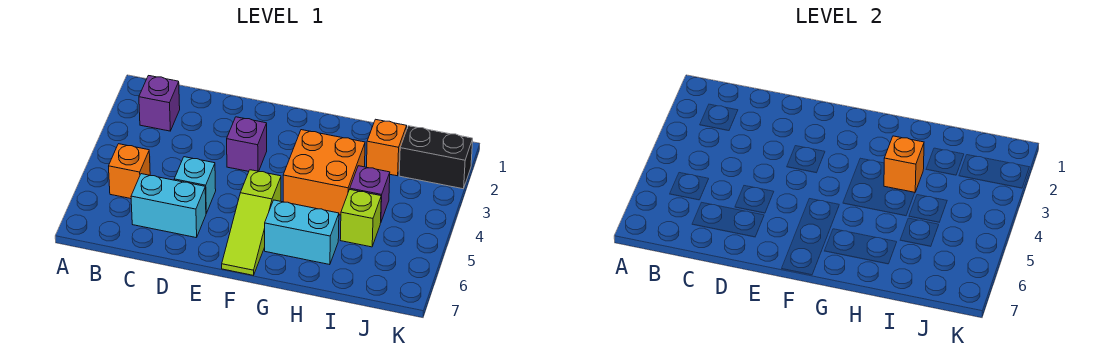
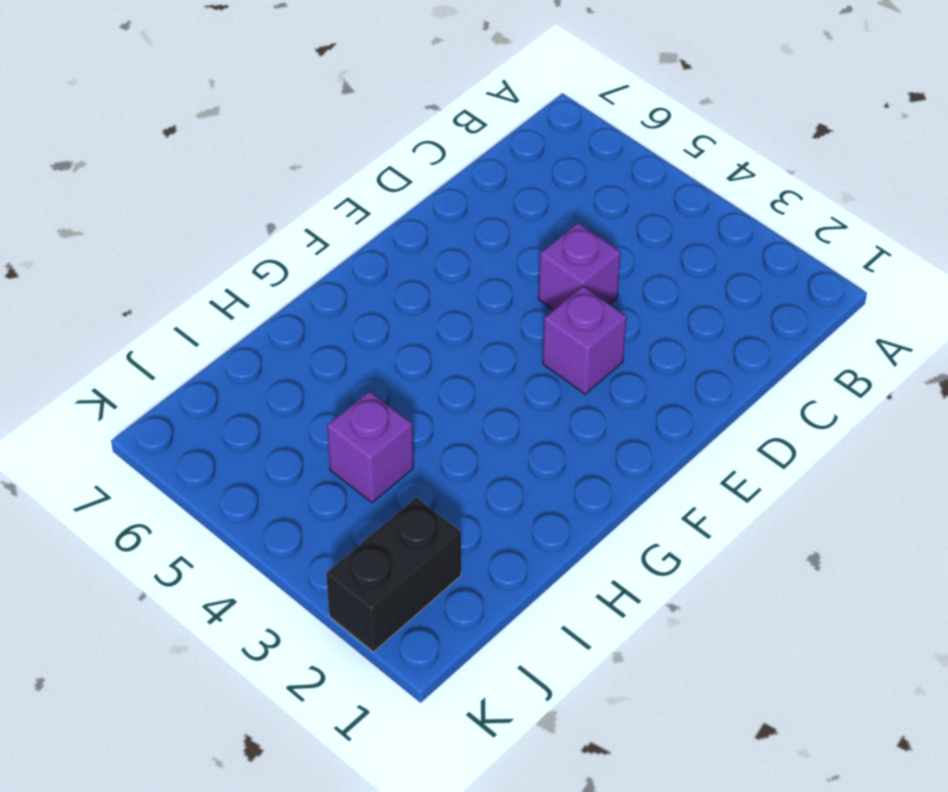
purple brick D4 level 1 -> purple brick B2 level 1
none -> orange brick B5 level 1
none -> cyan brick C6:D6 level 1
none -> cyan brick D5 level 1

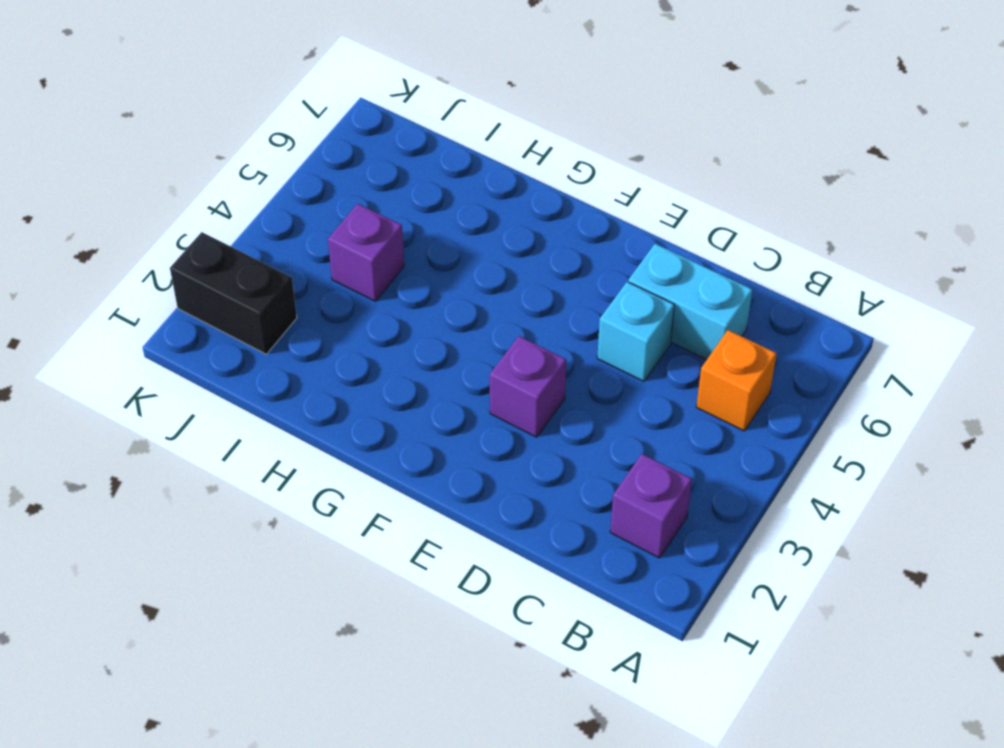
none -> lime slope F5:F7 level 1 top 5
none -> orange brick G3:H4 level 1
none -> cyan brick G6:H6 level 1

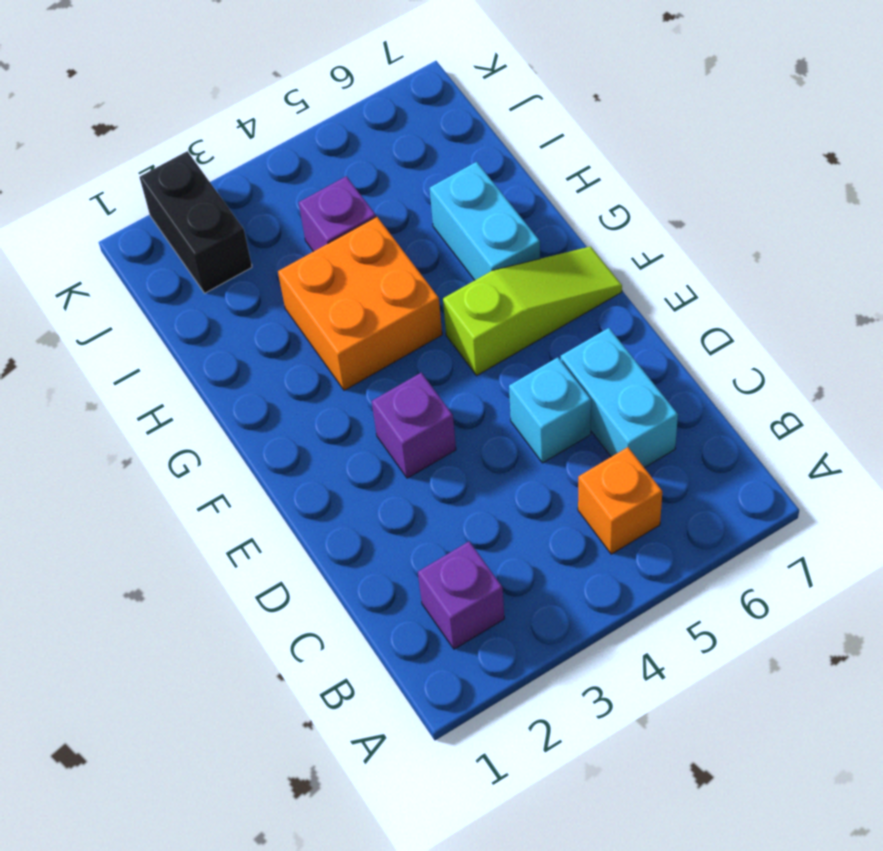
none -> orange brick I2 level 1
none -> lime brick I5 level 1
none -> orange brick H3 level 2

